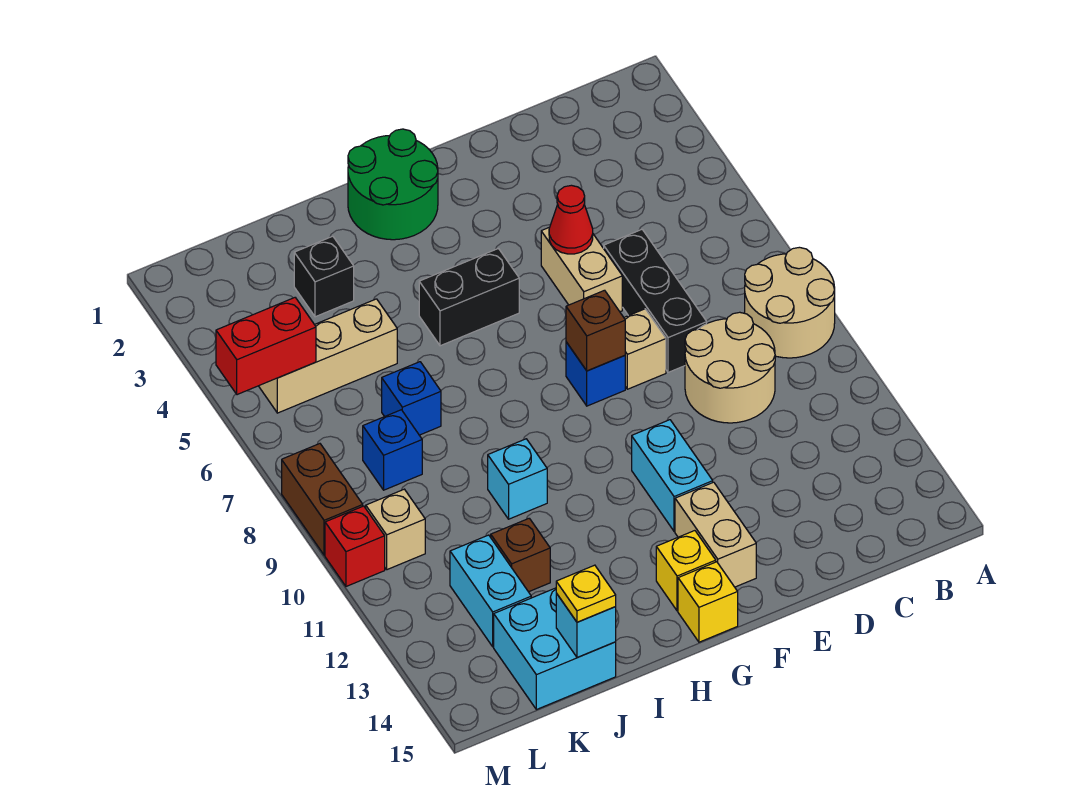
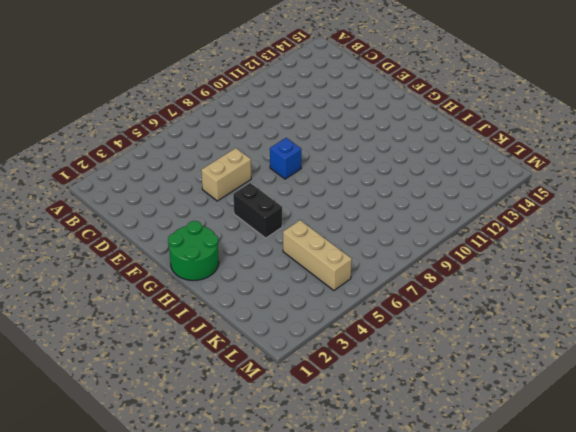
none -> tan round brick A8:B9 level 1
none -> tan round brick C9:D10 level 1
none -> black brick D6:D8 level 1

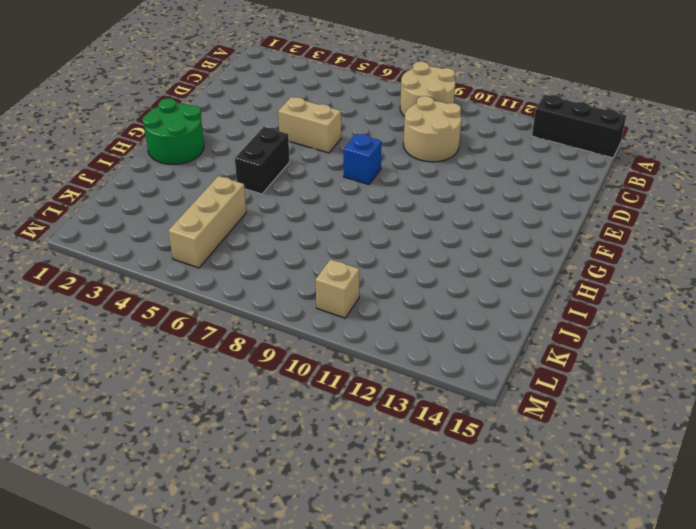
black brick A13:A15 level 1 -> black brick D6:D8 level 1
none -> tan brick E8 level 1
none -> cyan brick F11:F12 level 1
none -> tan brick F13:F14 level 1

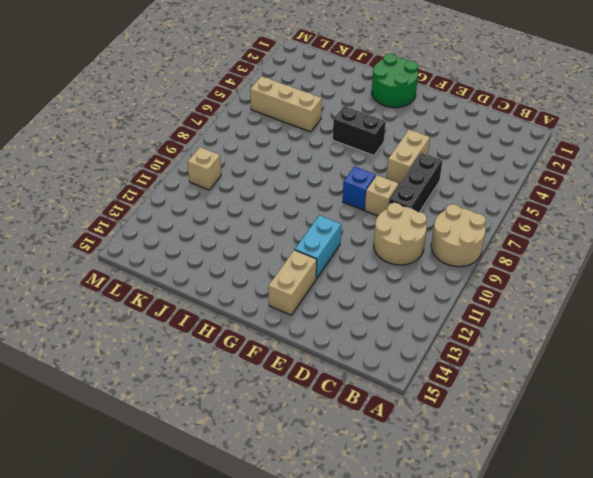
none -> yellow brick G14 level 1
none -> yellow brick G15 level 1
none -> cyan brick I10 level 1

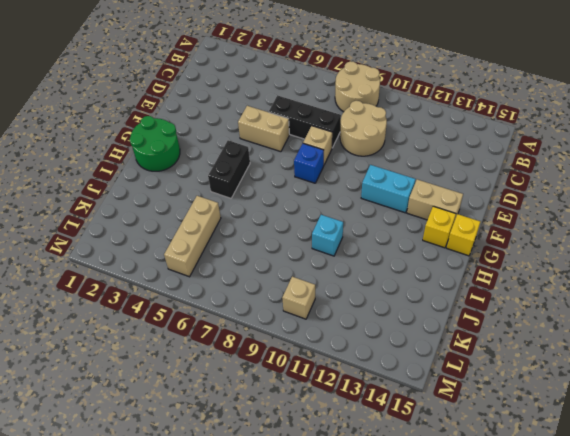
none -> black brick J3 level 1
none -> blue brick J7 level 1
none -> brown brick J12 level 1

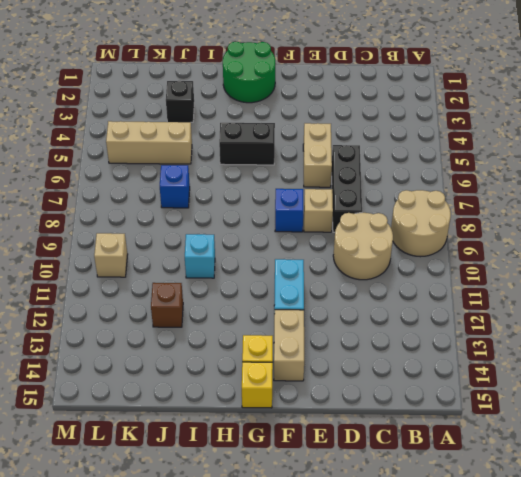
none -> cyan brick J14:K15 level 1
none -> blue brick K8 level 1
none -> cyan brick K12:K13 level 1

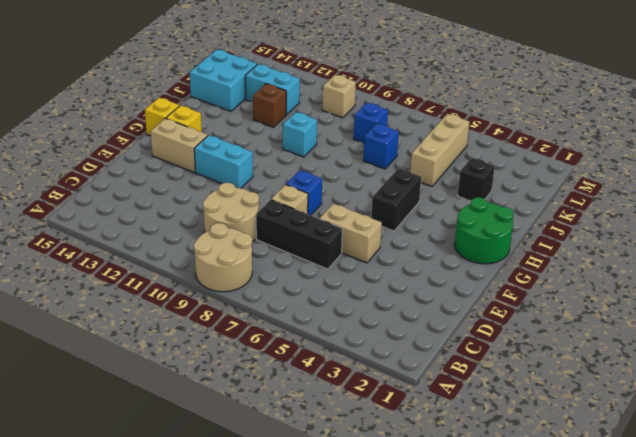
none -> brown brick M8:M9 level 1
none -> red brick M10 level 1
none -> red cone E5 level 2

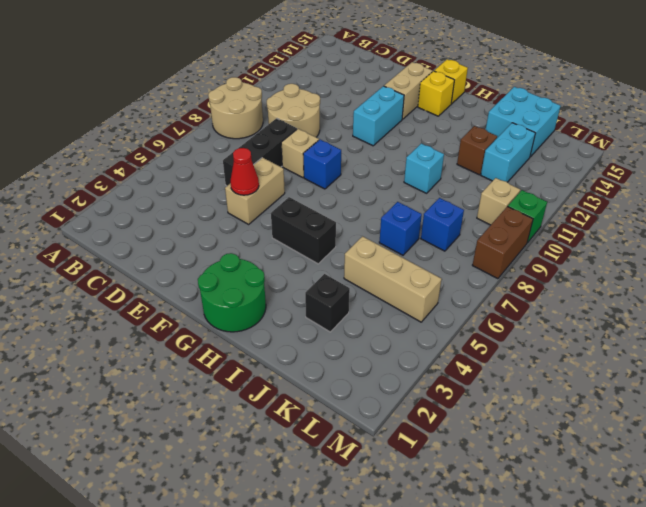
green brick M10 level 1 -> red brick M10 level 1
none -> brown brick F8 level 2
none -> cyan brick J15 level 2
none -> red brick L5:M5 level 2

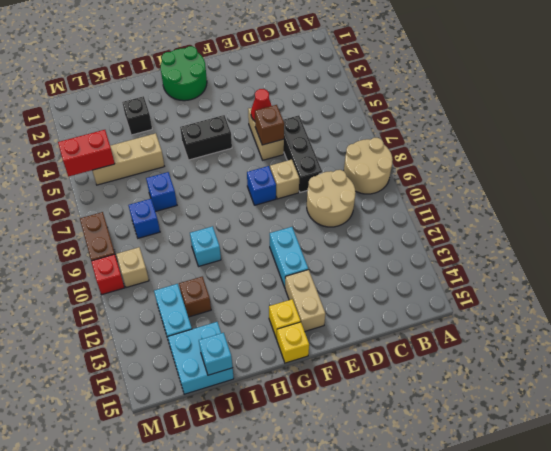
brown brick E6 level 2 -> brown brick F8 level 2
none -> yellow plate J15 level 3

